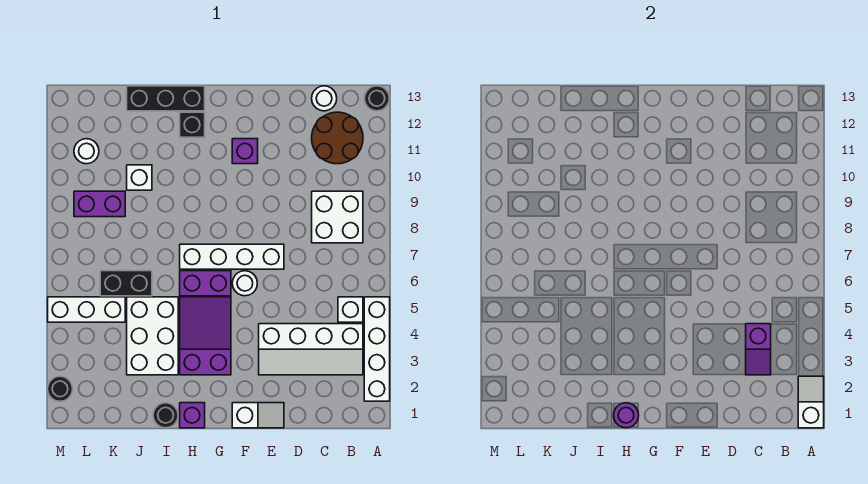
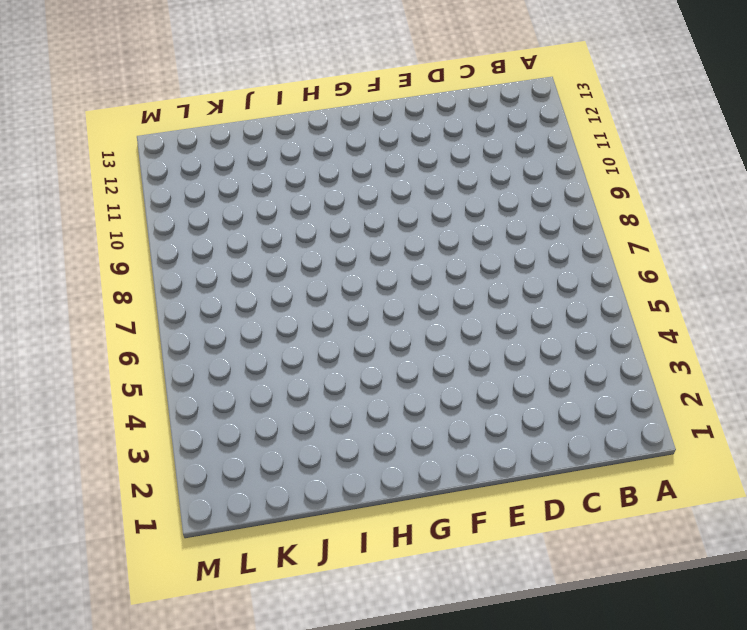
none -> white brick A2:A5 level 1
none -> black round brick A13 level 1
none -> white slope B3:E4 level 1 top 4

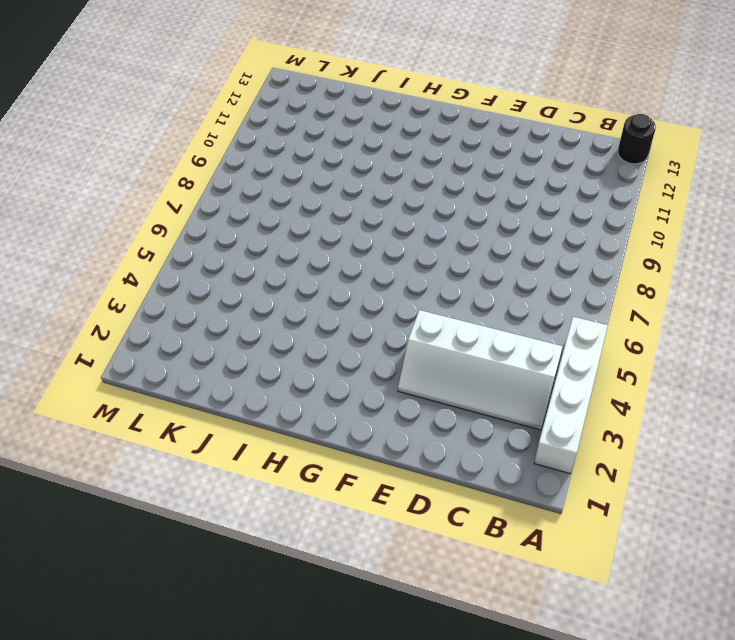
none -> white brick B5 level 1
none -> white brick B8:C9 level 1
none -> brown round brick B11:C12 level 1

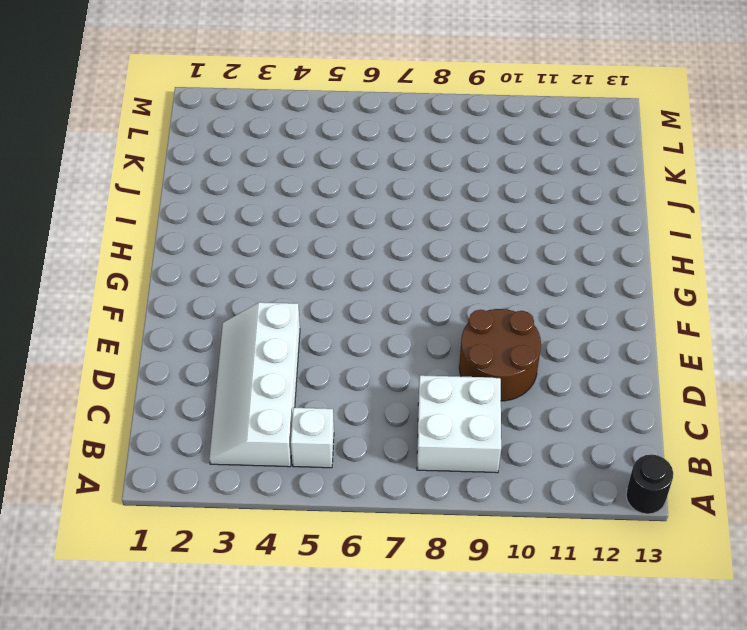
brown round brick D9:E10 level 1 -> brown round brick B11:C12 level 1
none -> white brick A2:A5 level 1
none -> white round brick C13 level 1
none -> white slope E1:F1 level 1 top F

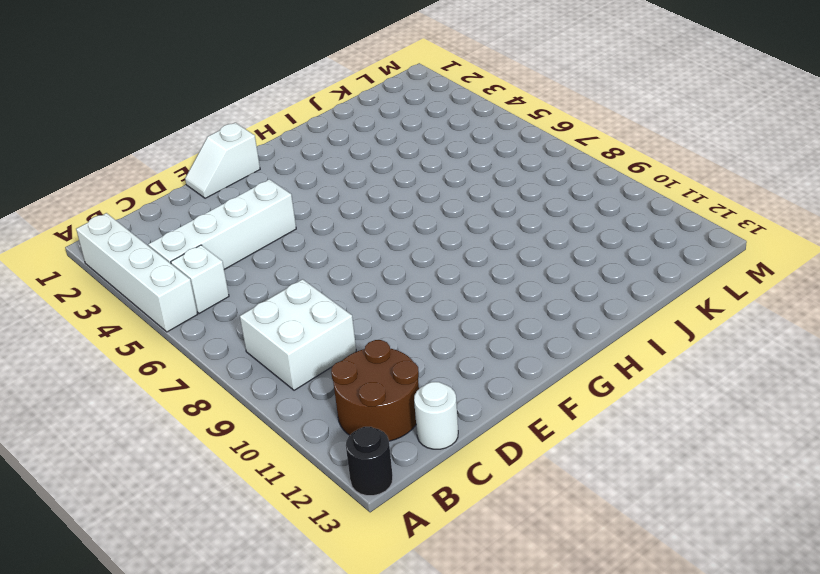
none -> white brick E7:H7 level 1
none -> white round brick F6 level 1
none -> purple brick F11 level 1

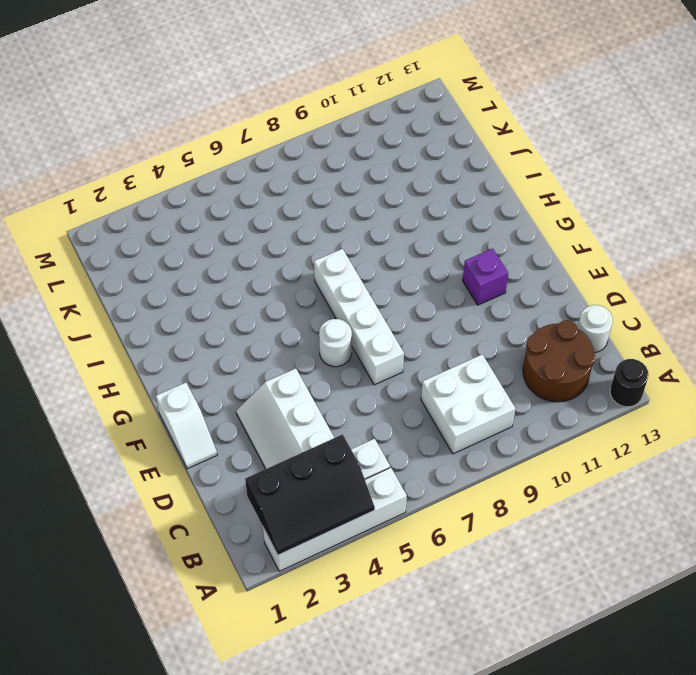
black slope A2:B4 level 2 top B -> white slope A1:A2 level 2 top 1
none -> purple slope G3:H5 level 1 top 3
none -> purple brick G6:H6 level 1
none -> purple brick H1 level 1

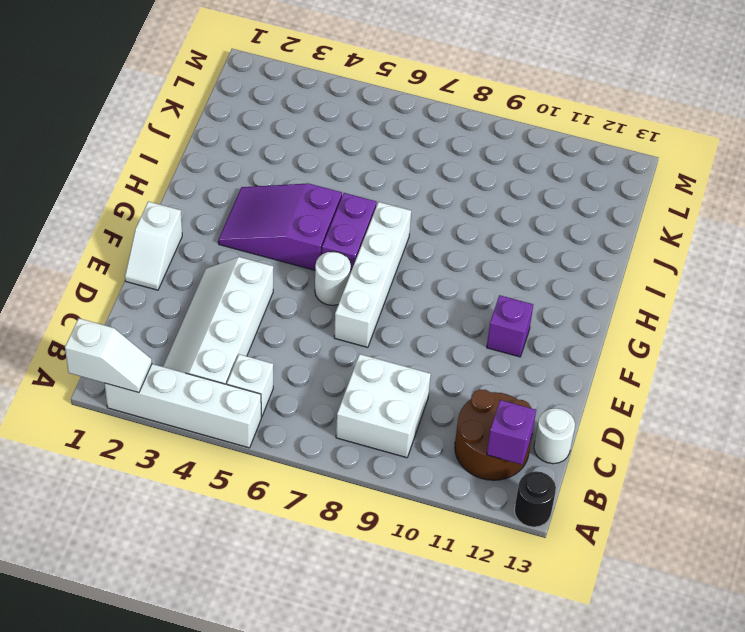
purple brick B12 level 2 -> purple brick H1 level 1
purple slope G3:H5 level 1 top 5 -> purple slope G3:H5 level 1 top 3
none -> black brick H12 level 1
none -> black brick H13:J13 level 1
none -> black round brick I1 level 1

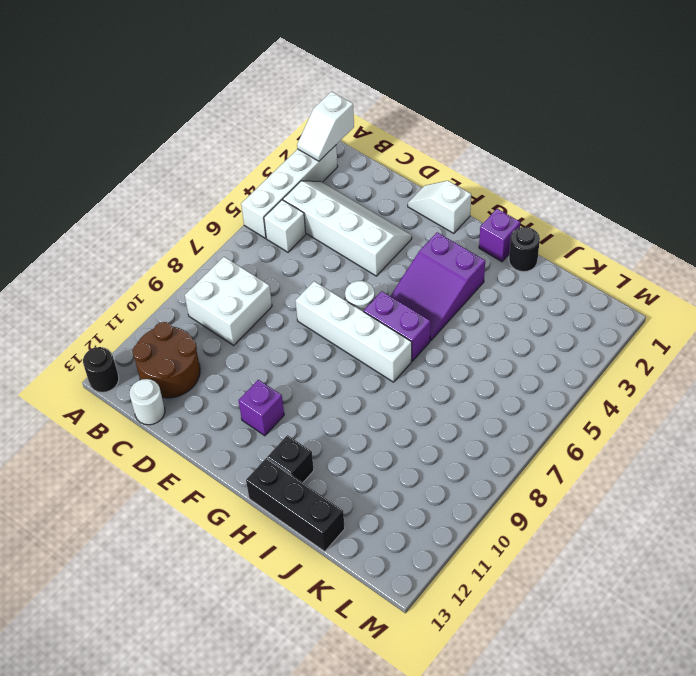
none -> white brick I3:J5 level 1
none -> black brick J6:K6 level 1
none -> white brick J10 level 1

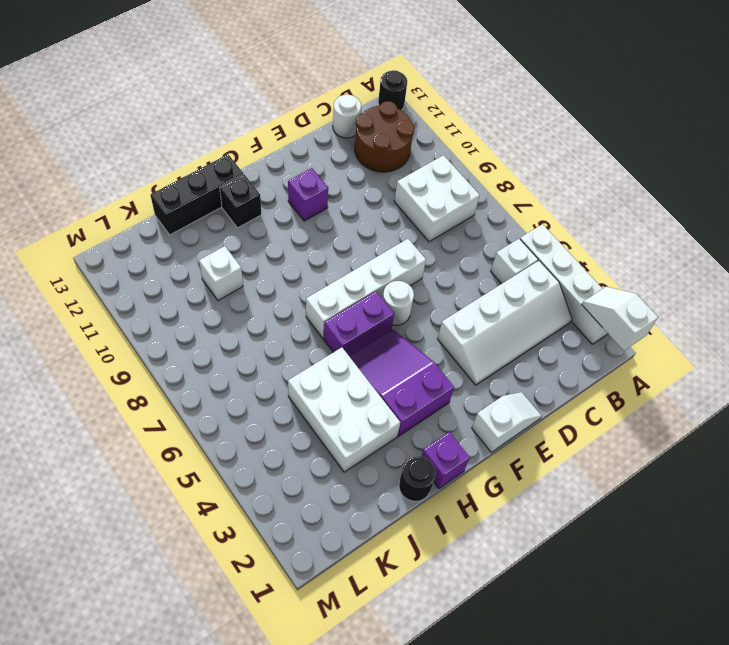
none -> black brick J6:K6 level 1
none -> white brick K5:M5 level 1
none -> purple brick K9:L9 level 1

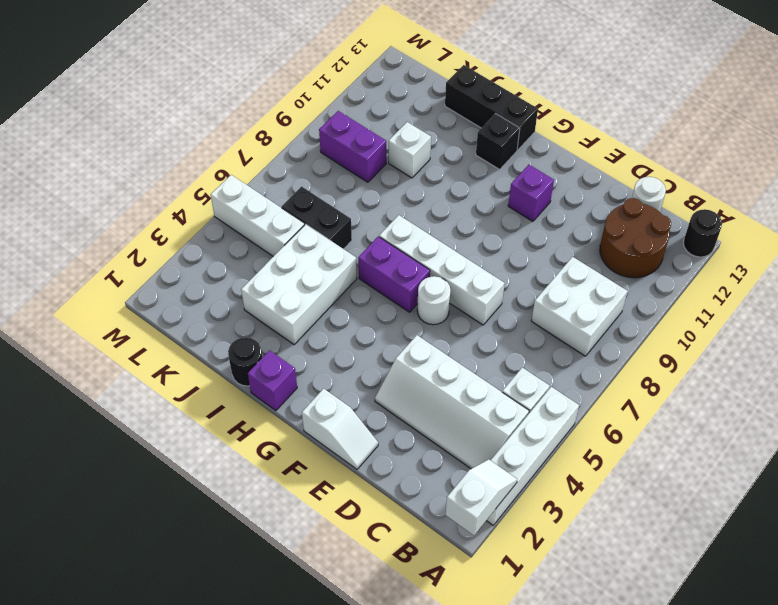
none -> purple slope G3:H5 level 1 top 3
none -> white round brick L11 level 1
none -> black round brick M2 level 1

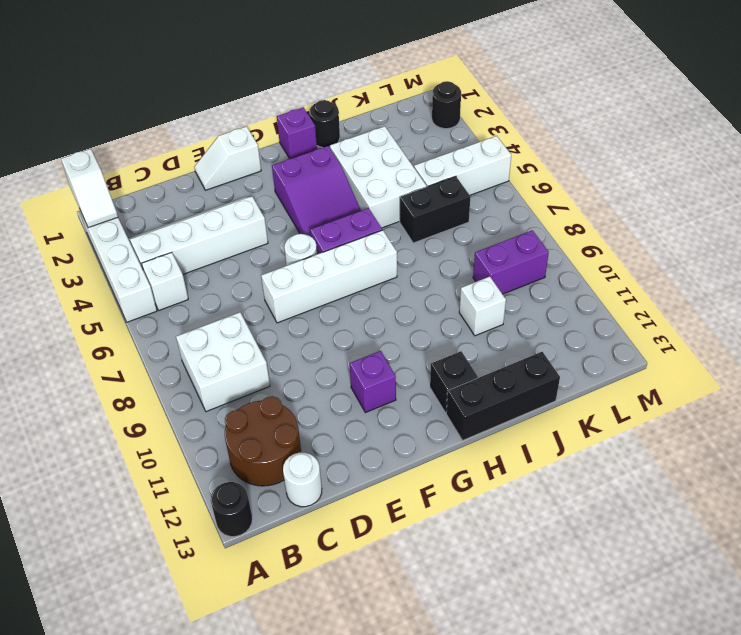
none -> white round brick L11 level 1
none -> purple slope C3:C4 level 2 top 4
none -> purple round brick H1 level 2

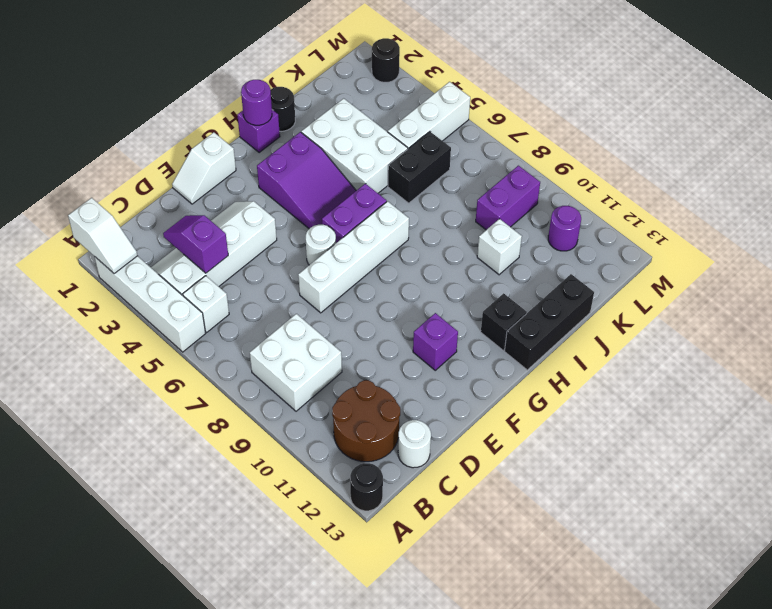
purple round brick L11 level 1 -> white round brick L11 level 1

